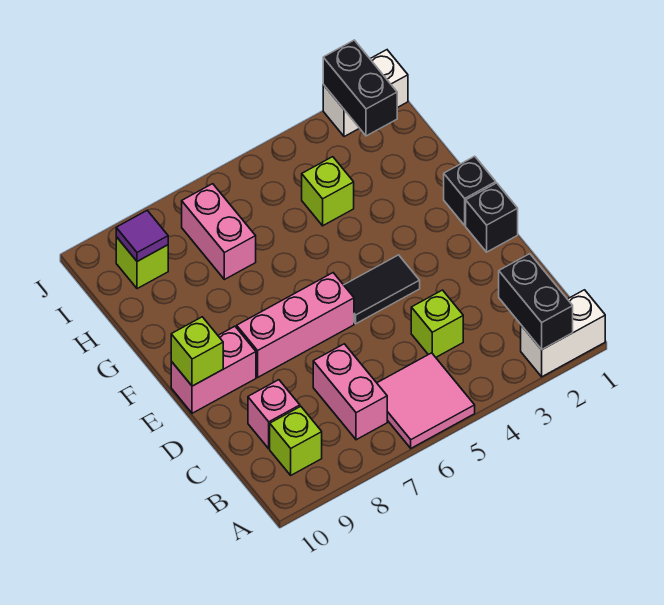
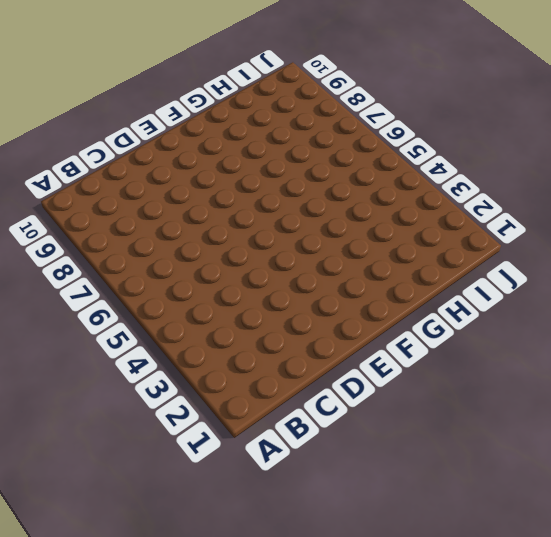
none -> white brick A1:A2 level 1
none -> pink tile A5:B6 level 1
none -> pink brick B7:C7 level 1

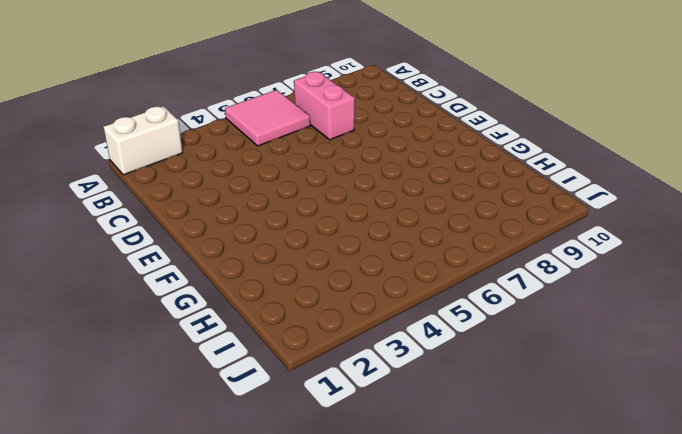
none -> lime brick B9 level 1
none -> lime brick C4 level 1
none -> pink brick C9 level 1

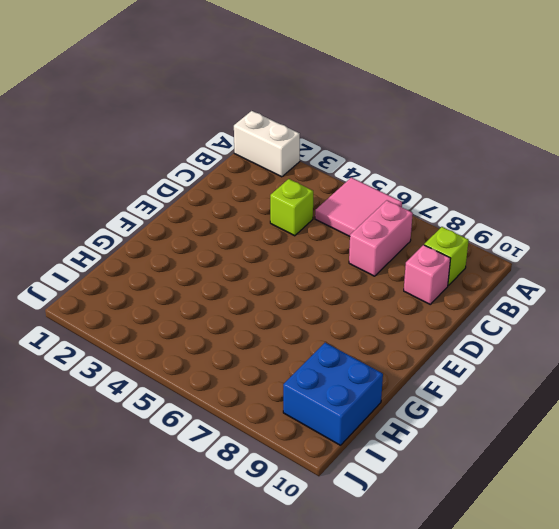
blue brick H9:I10 level 1 -> lime brick I9 level 1
none -> black brick E1 level 1
none -> black tile E4:E5 level 1
none -> pink brick E6:E8 level 1

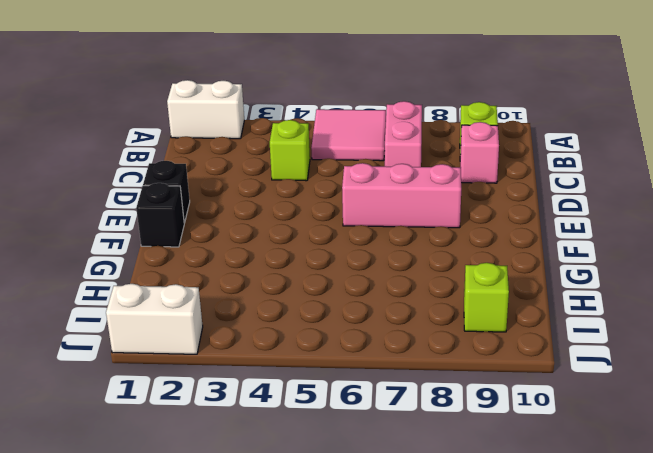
none -> black tile E4:E5 level 1
none -> pink brick E9:E10 level 1
none -> lime brick H4 level 1

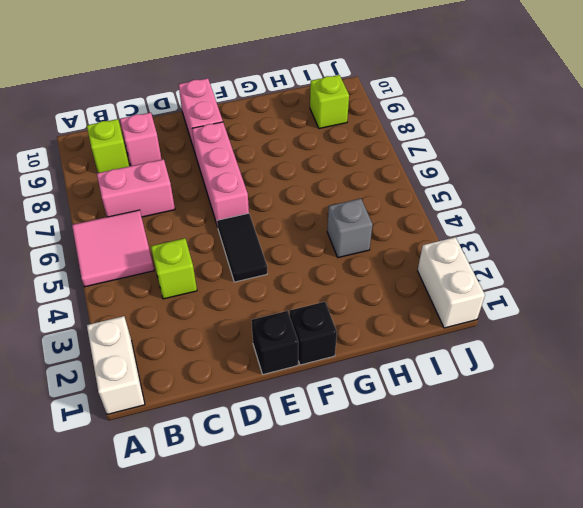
grey brick H4 level 1 -> lime brick H4 level 1
none -> pink brick H7:I7 level 1
none -> black brick A2:B2 level 2
none -> lime brick E10 level 2

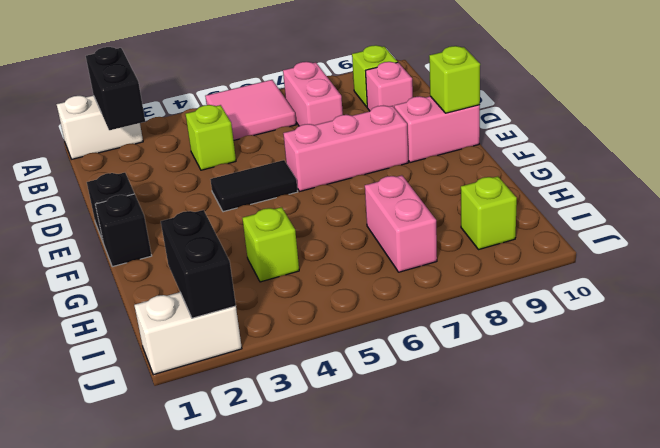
none -> purple tile I9 level 2

